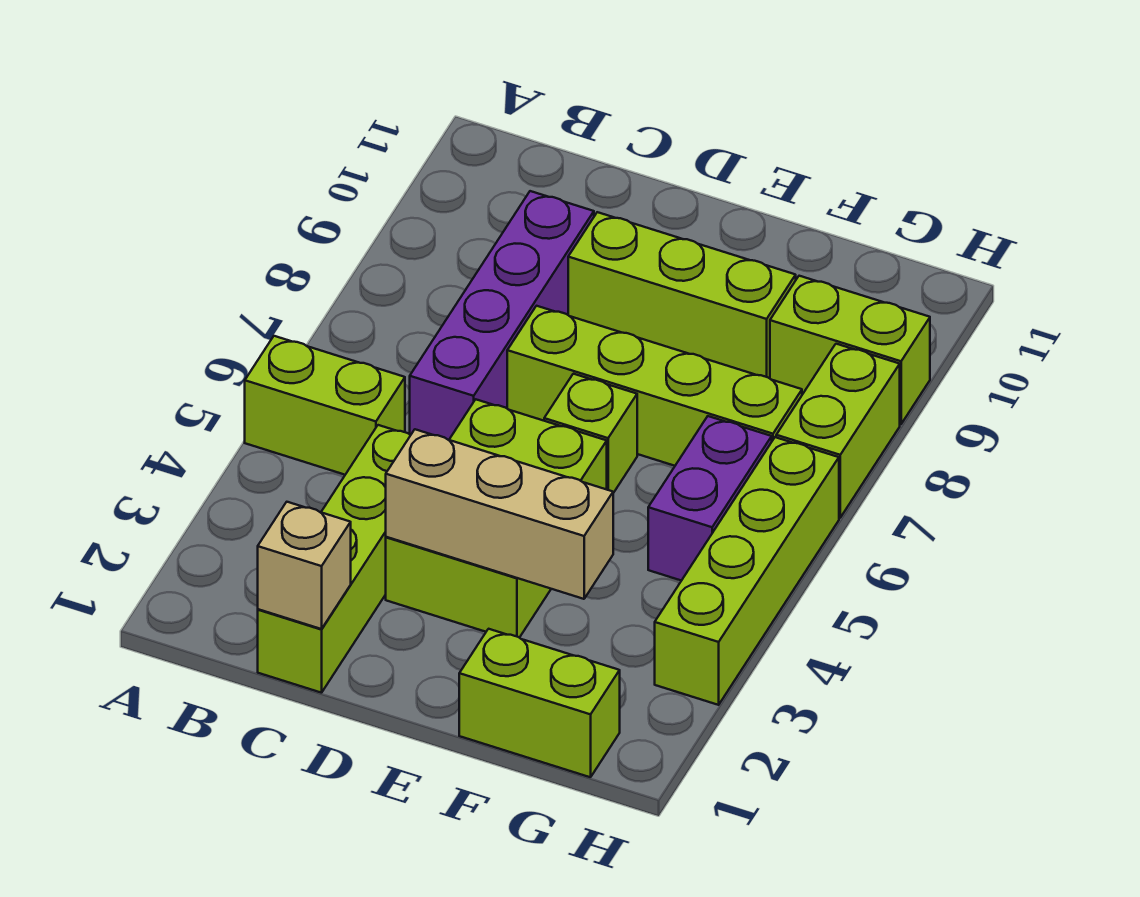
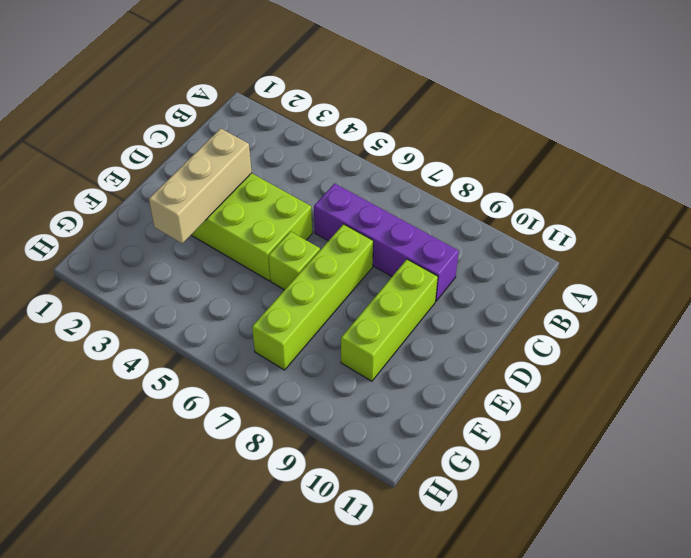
none -> lime brick A5:B5 level 1
none -> lime brick C1:C4 level 1
none -> lime brick F1:G1 level 1

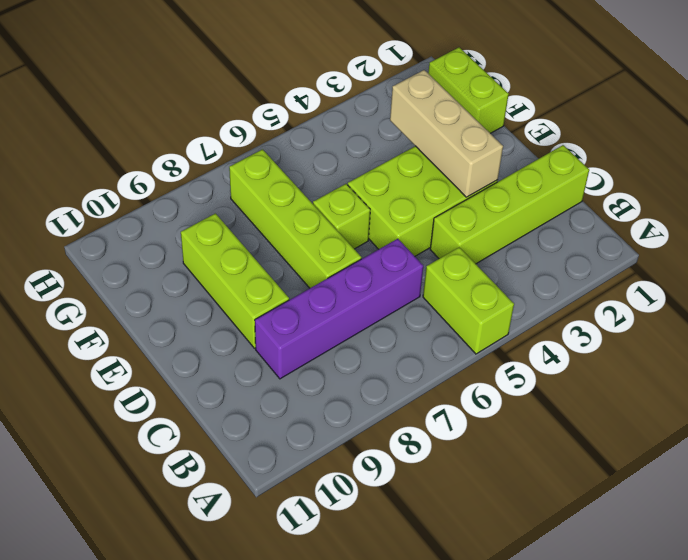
none -> purple brick G5:G6 level 1
none -> lime brick G9:H9 level 1
none -> lime brick H3:H6 level 1

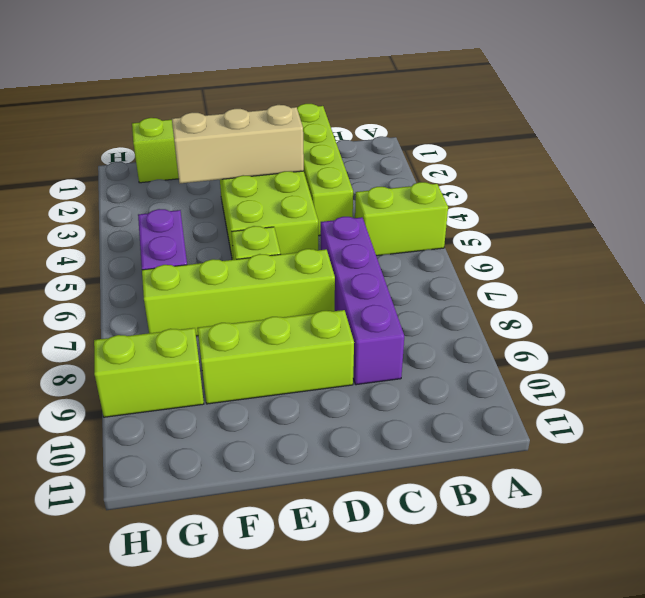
none -> lime brick H3:H6 level 1
none -> lime brick H7:H8 level 1
none -> tan brick C1 level 2

